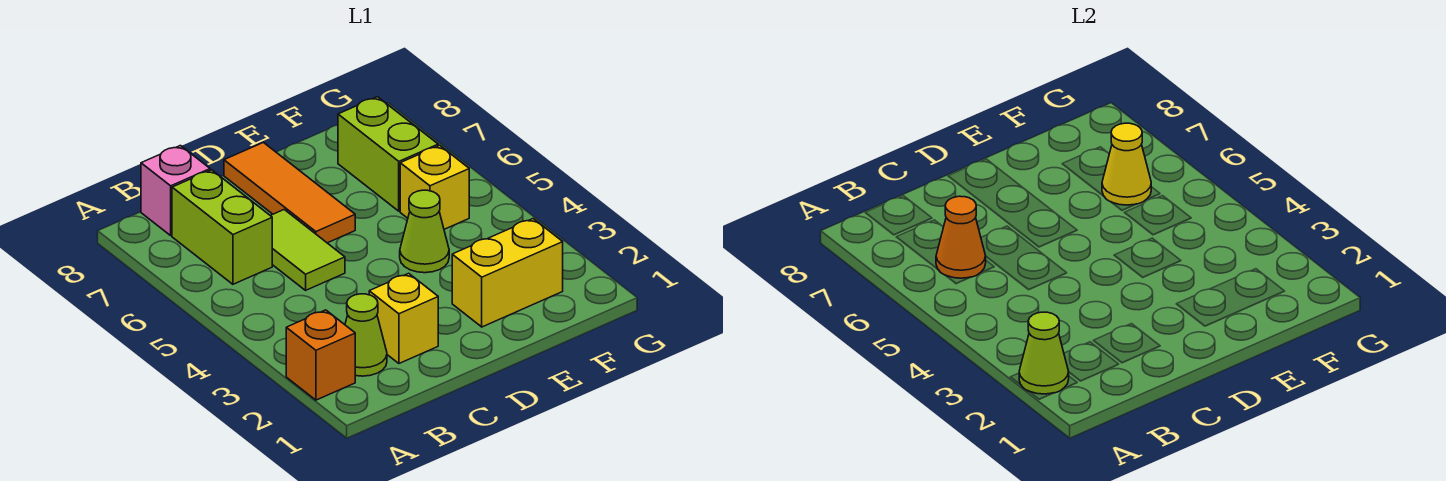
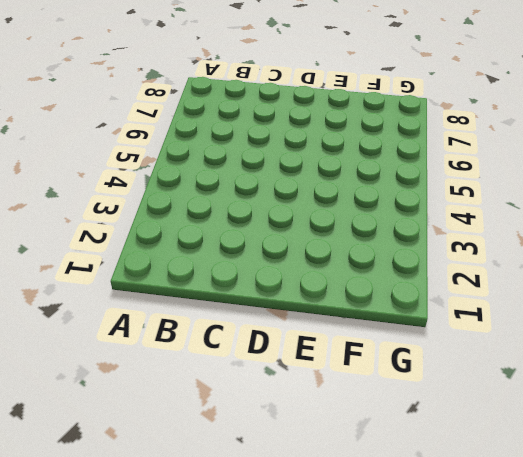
none -> orange brick A2 level 1
none -> lime cone B2 level 1
none -> lime brick B6:B7 level 1

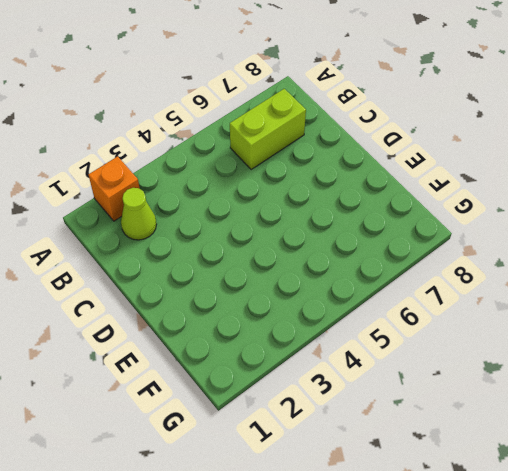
none -> pink brick B8 level 1
none -> yellow brick C2 level 1
none -> lime tile C5:C6 level 1

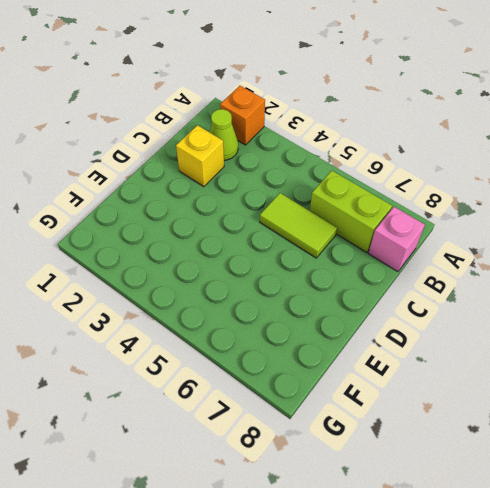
none -> orange tile D6:D8 level 1
none -> yellow brick E2:F2 level 1
none -> lime cone E4 level 1

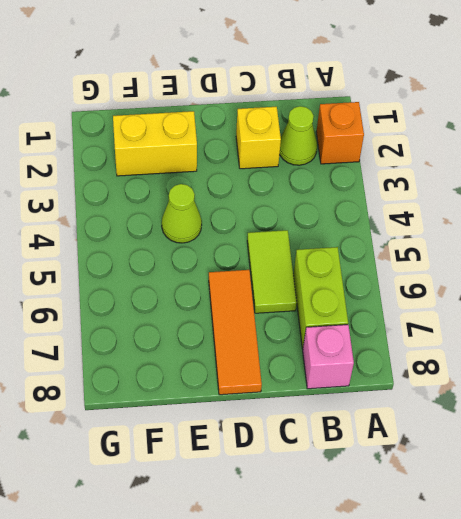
none -> yellow brick F5 level 1
none -> lime brick F6:F7 level 1
none -> lime cone A2 level 2

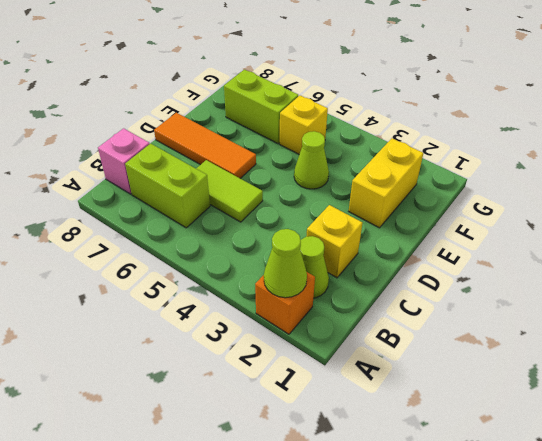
none -> orange cone B6 level 2
none -> yellow cone F6 level 2

